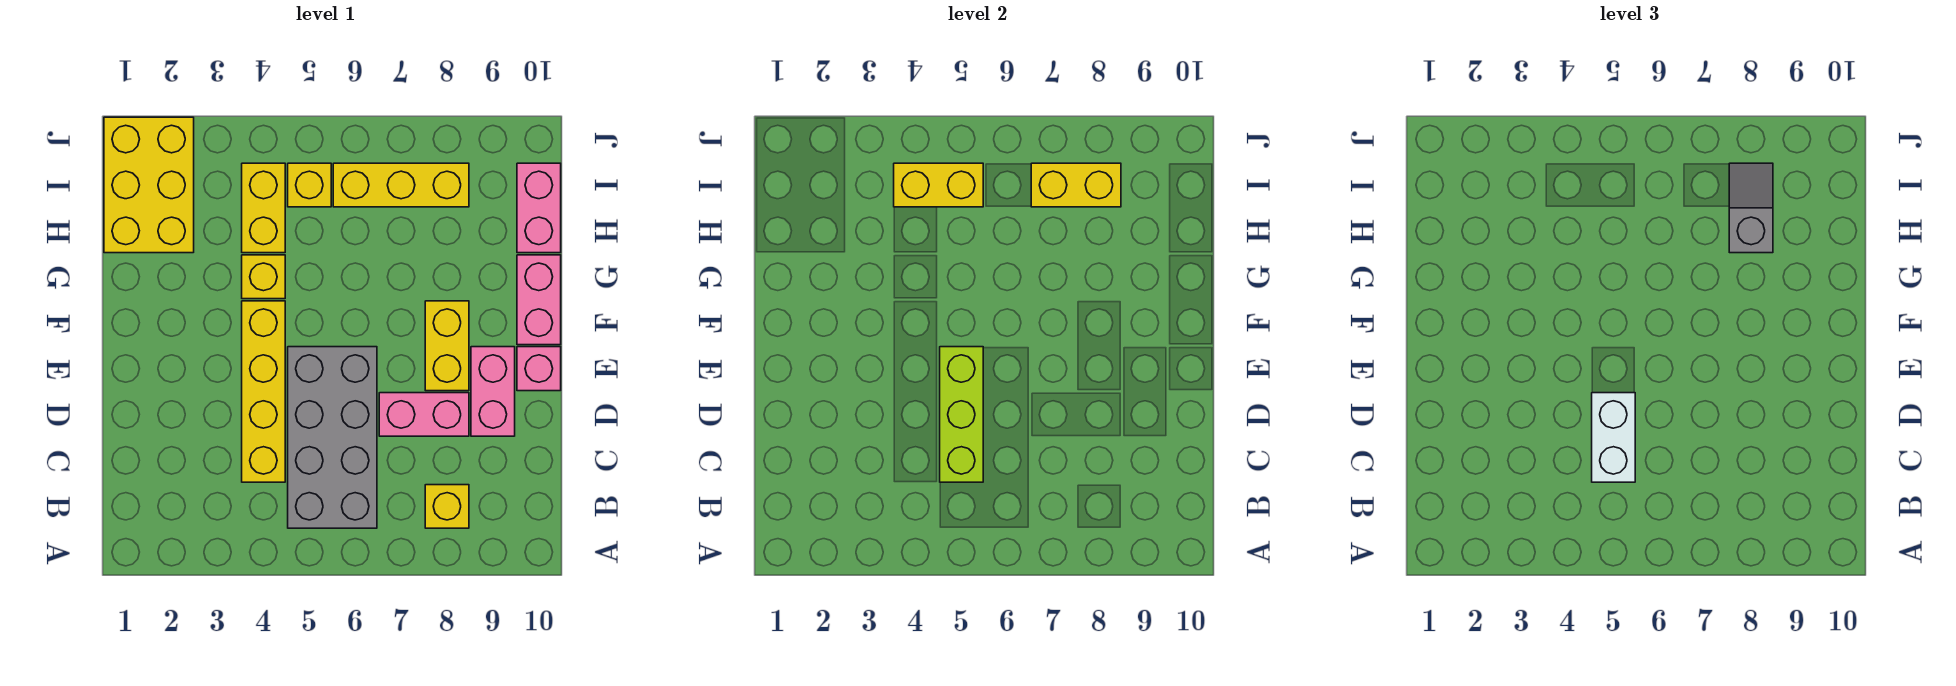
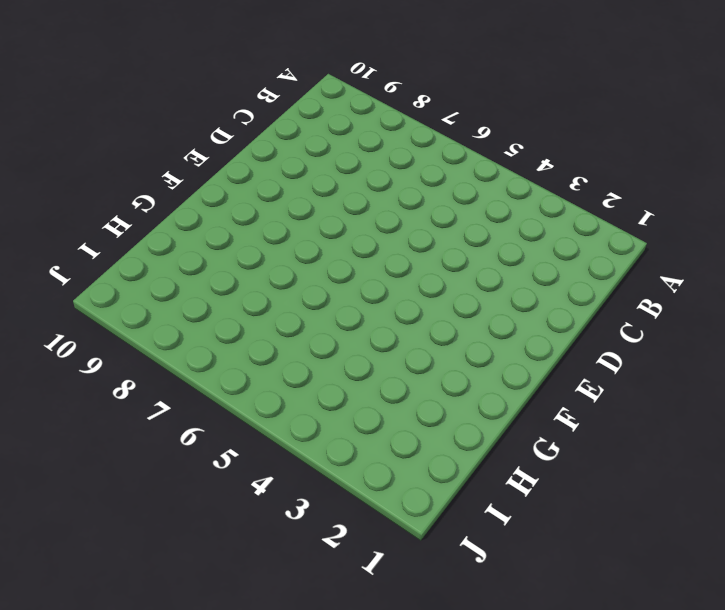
none -> grey brick B5:E6 level 1
none -> yellow brick B8 level 1
none -> yellow brick C4:F4 level 1

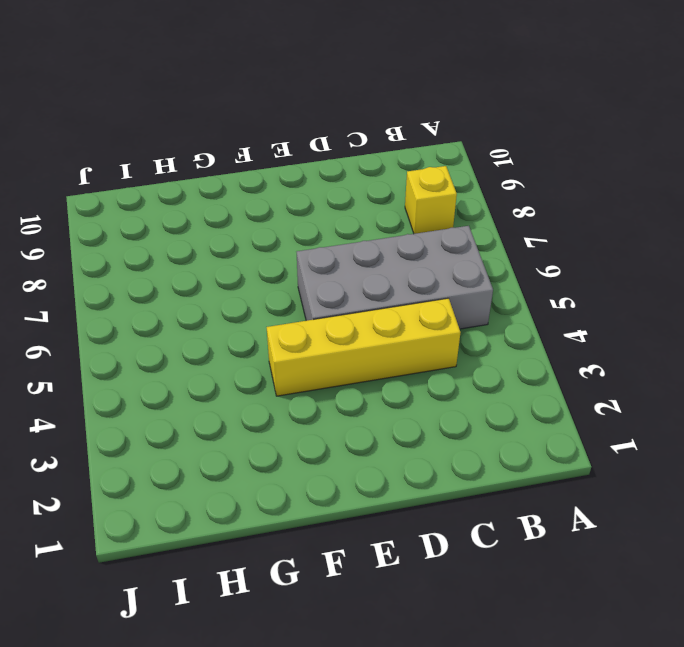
none -> pink brick D7:D8 level 1
none -> pink brick D9:E9 level 1
none -> yellow brick E8:F8 level 1

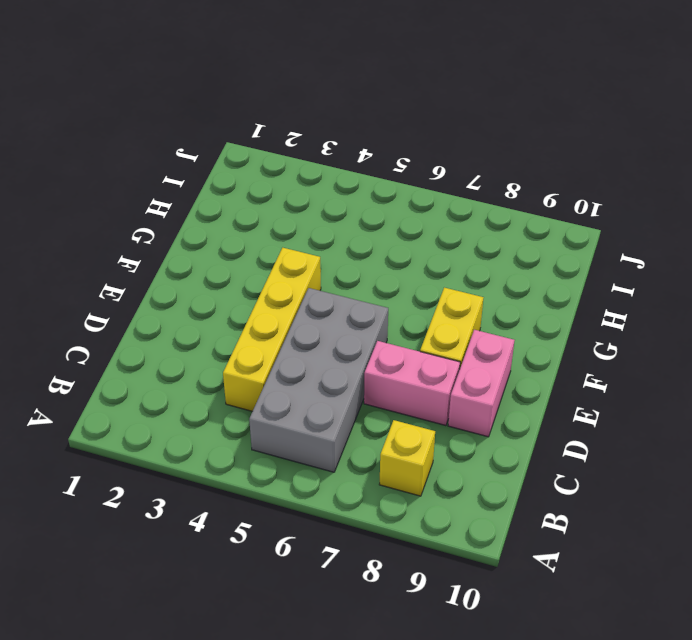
none -> pink brick E10 level 1
none -> pink brick F10:G10 level 1
none -> yellow brick G4 level 1

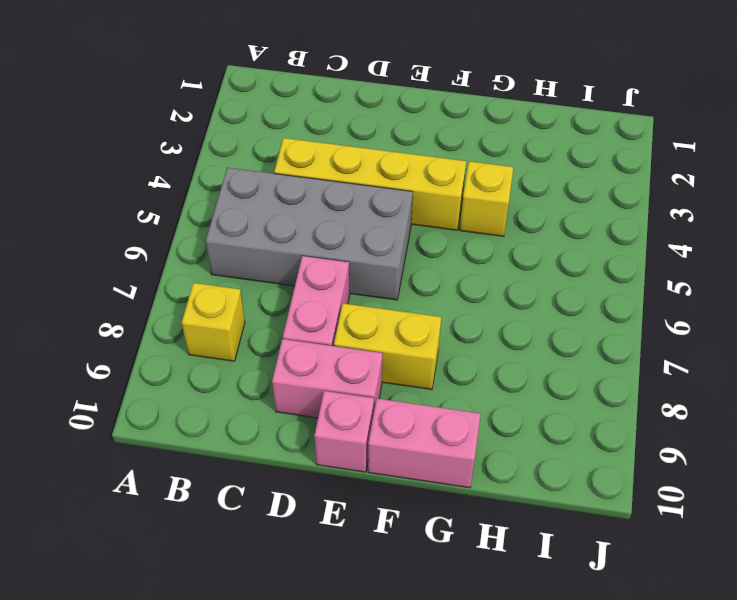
none -> yellow brick H1:J2 level 1
none -> yellow brick H4:I4 level 1
none -> pink brick H10:I10 level 1

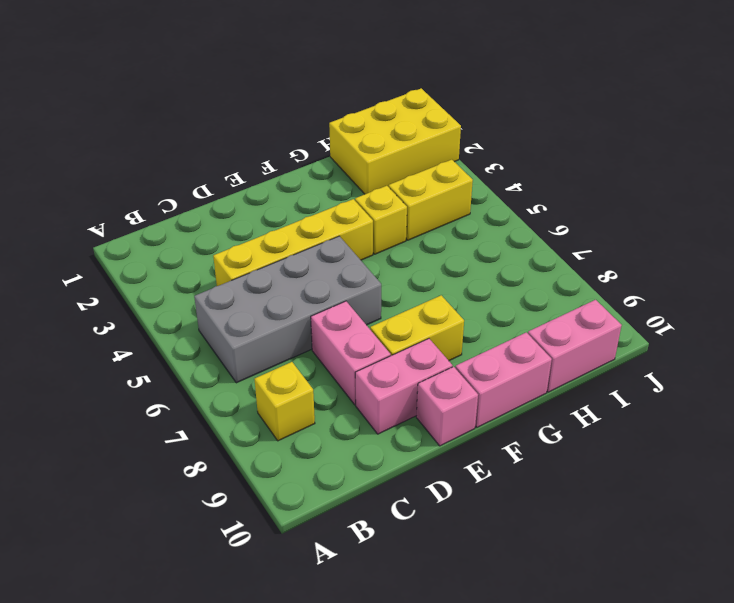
none -> yellow brick I5 level 1
none -> yellow brick I6:I8 level 1
none -> lime brick C5:E5 level 2

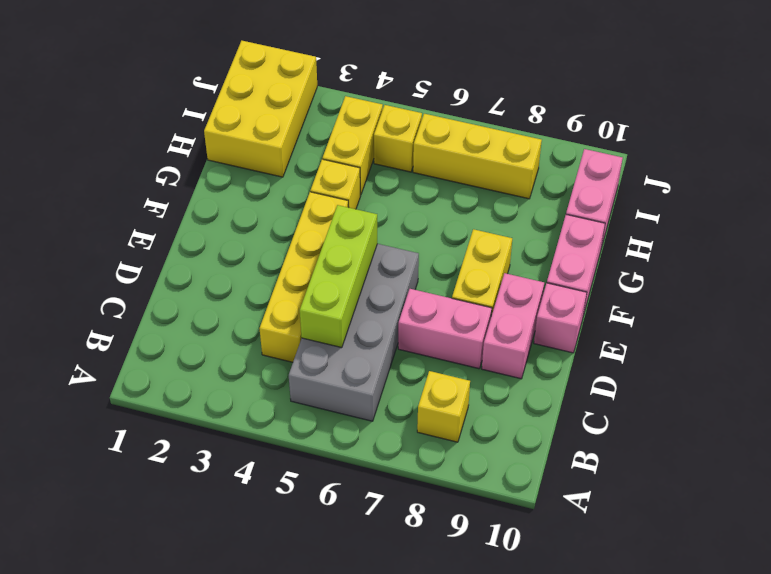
none -> yellow brick I4:I5 level 2
none -> yellow brick I7:I8 level 2
none -> white brick C5:D5 level 3

